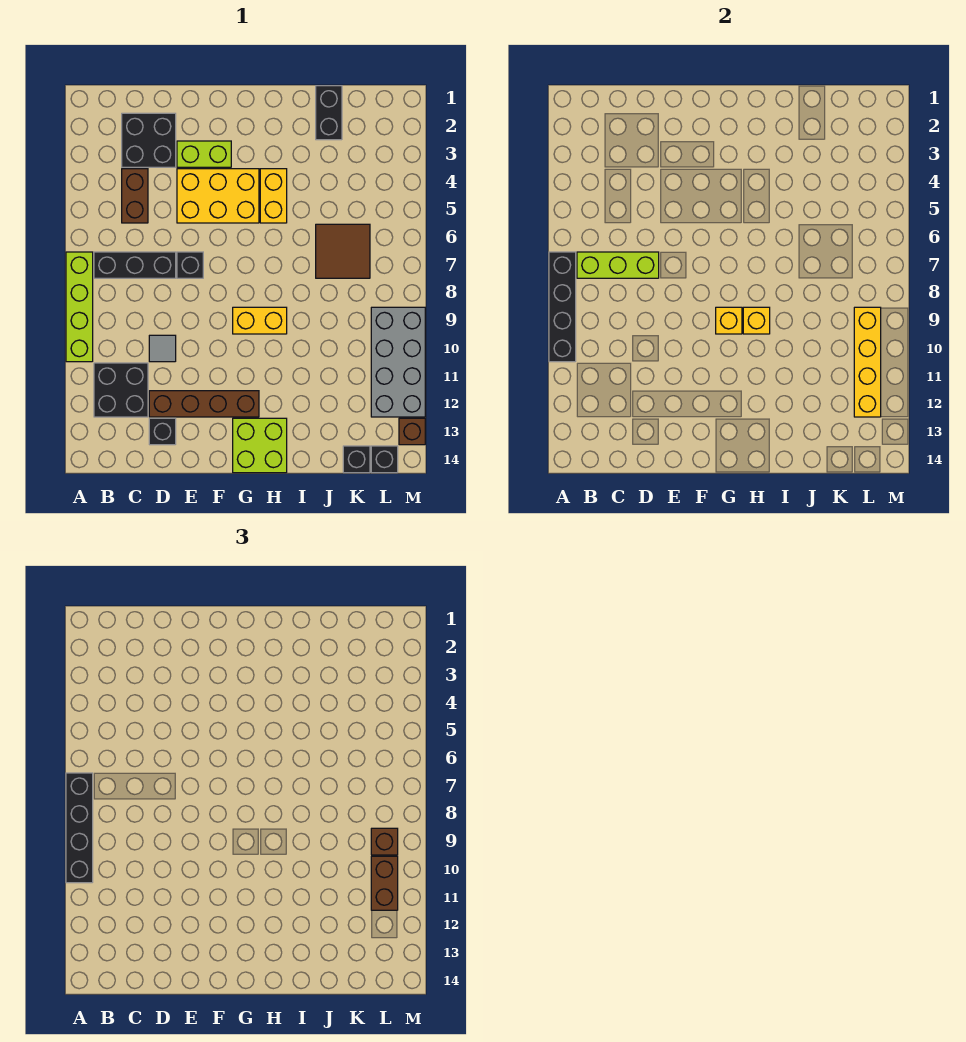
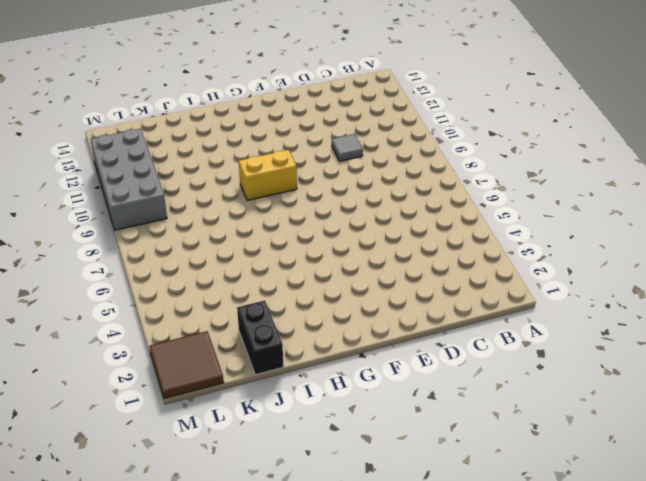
brown tile L1:M2 level 1 -> brown tile J6:K7 level 1
none -> lime brick A7:A10 level 1
none -> black brick B7:D7 level 1
none -> black brick B11:C12 level 1

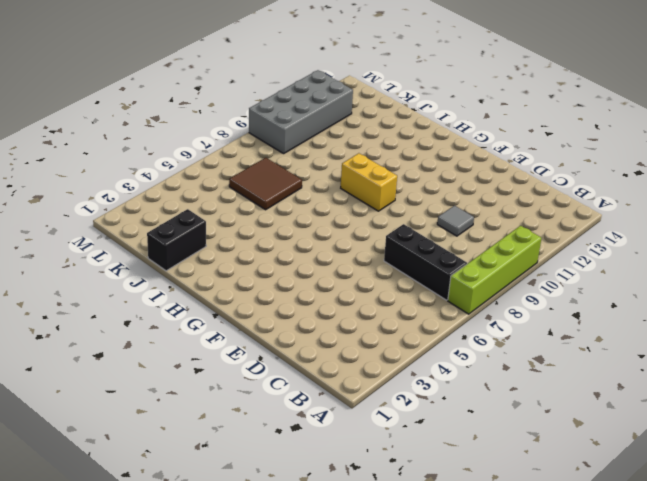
none -> black brick B11:C12 level 1
none -> black brick C2:D3 level 1
none -> brown brick C4:C5 level 1

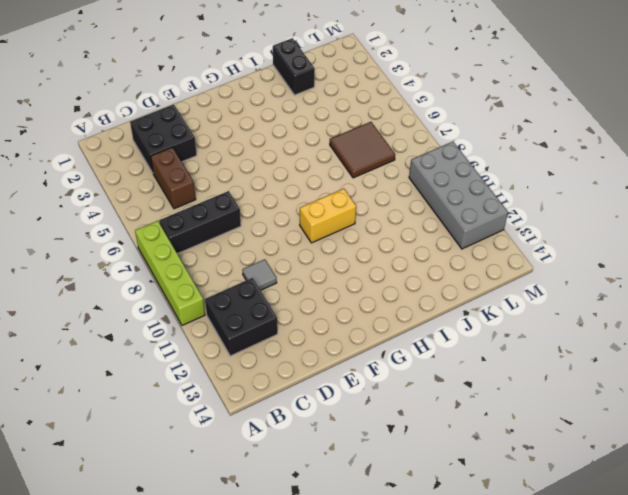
none -> brown brick D12:G12 level 1
none -> black brick D13 level 1
none -> lime brick E3:F3 level 1

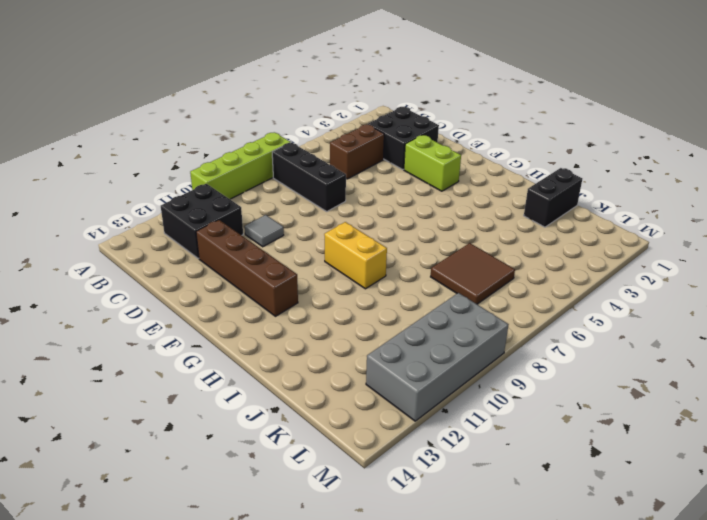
none -> black brick D13 level 1
none -> yellow brick E4:G5 level 1
none -> black brick E7 level 1

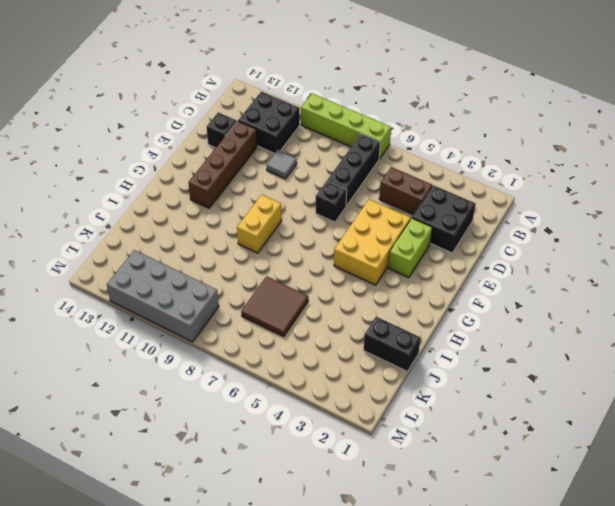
none -> lime brick G13:H14 level 1
none -> yellow brick H4:H5 level 1
none -> black brick K14 level 1

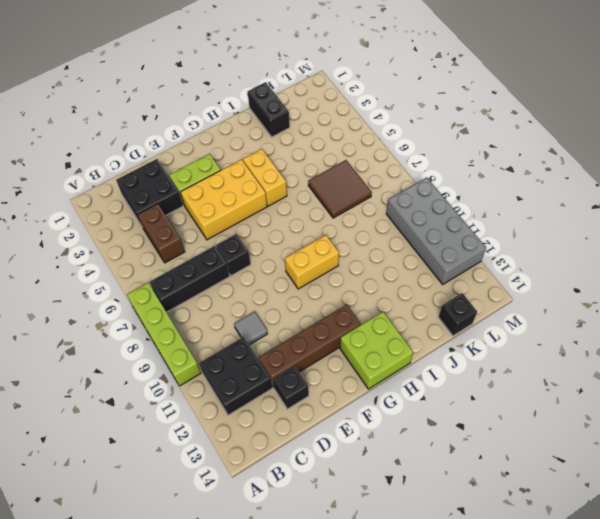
none -> black brick L14 level 1
none -> brown brick M13 level 1
none -> black brick A7:A10 level 2

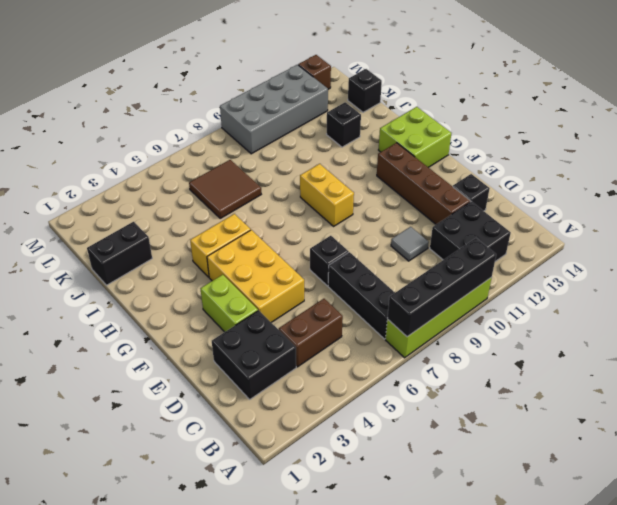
black brick J12 level 1 -> black brick L14 level 1
none -> lime brick B7:D7 level 2
none -> yellow brick G9 level 2
none -> yellow brick H9 level 2

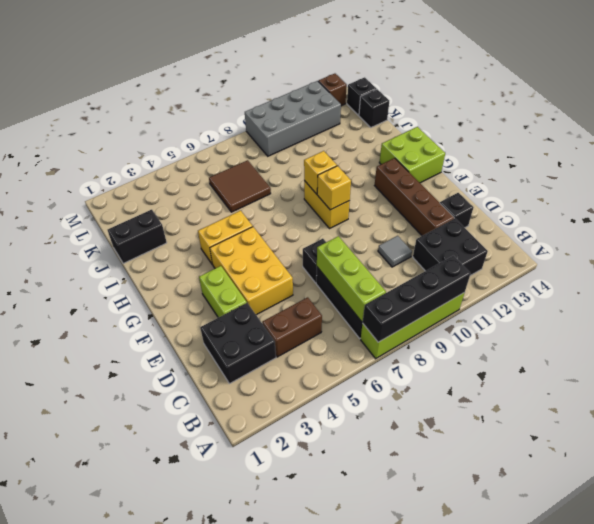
none -> yellow brick L9:L12 level 2
none -> black brick A7:A10 level 3
none -> brown brick L9 level 3

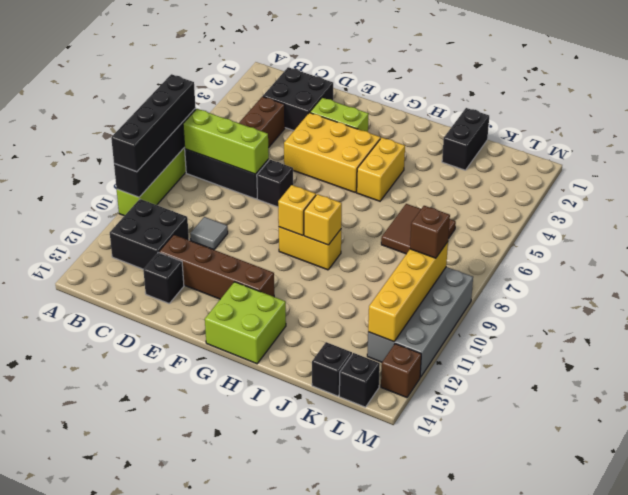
none -> brown brick L10:L11 level 3

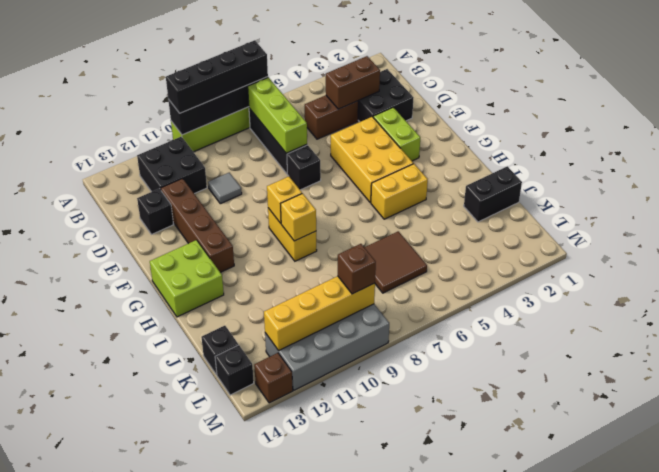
brown brick C3:C4 level 2 -> brown brick L10:L11 level 3

